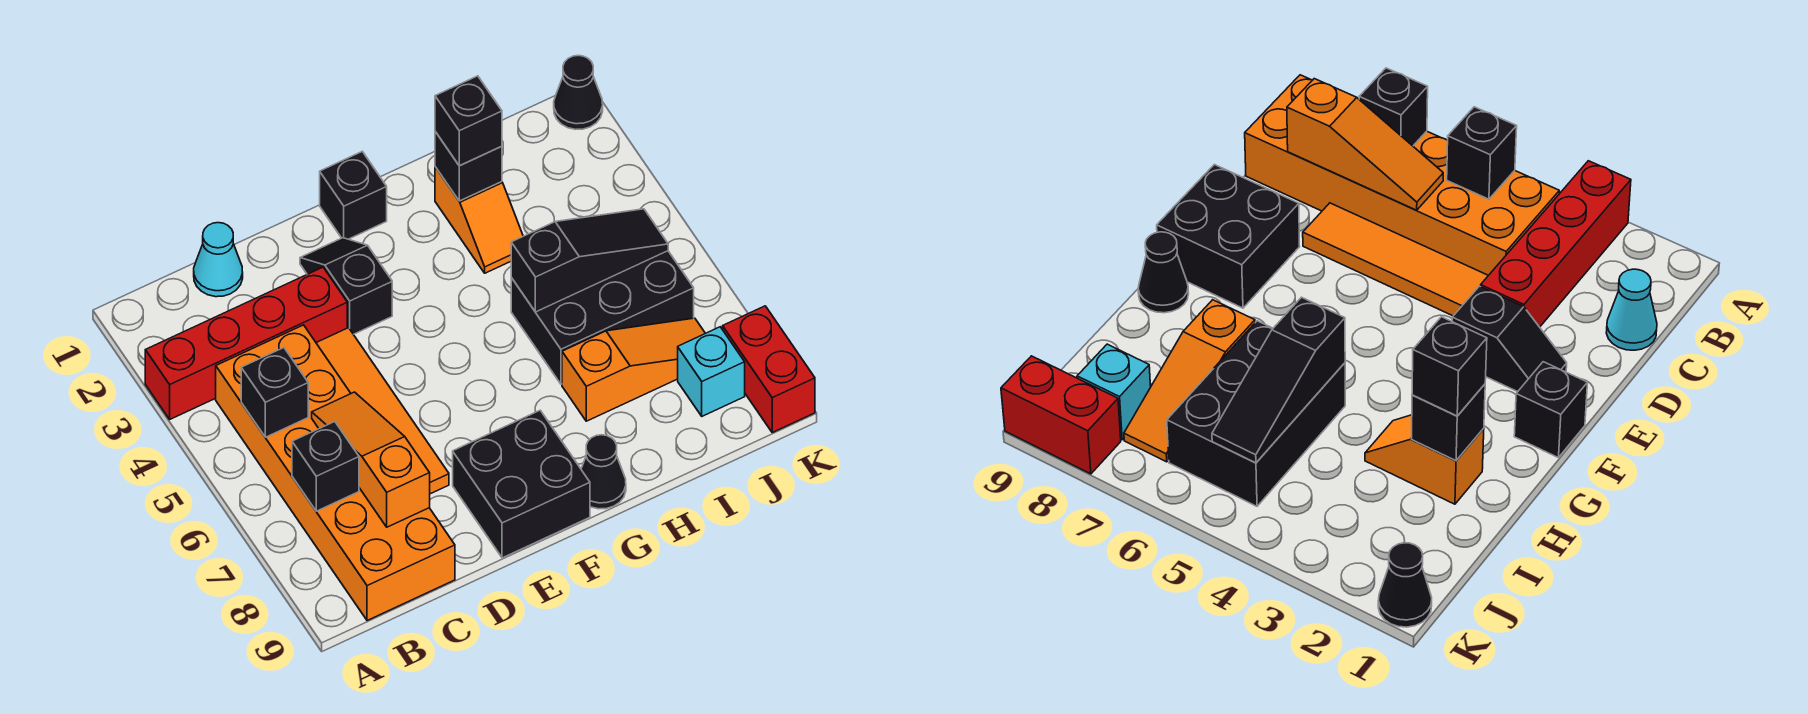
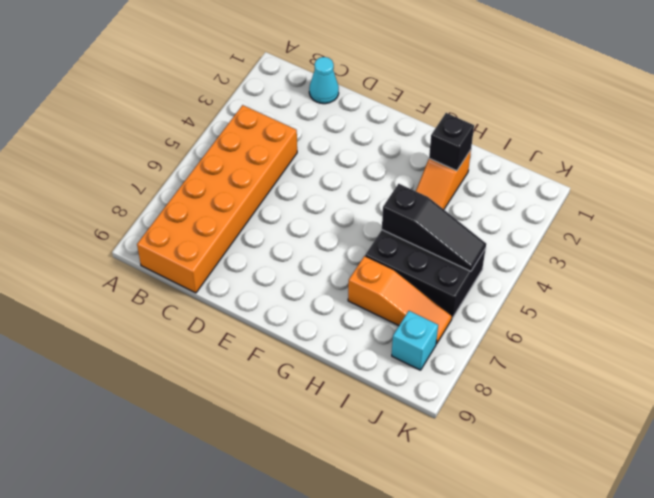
none -> red brick A3:D3 level 1
none -> orange tile D4:D7 level 1
none -> black slope E2:E3 level 1 top 3

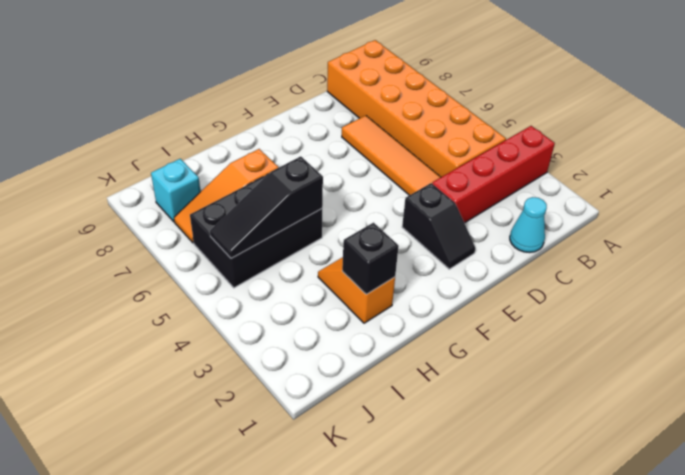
none -> black brick E8:F9 level 1
none -> black brick F1 level 1
none -> black cone G9 level 1

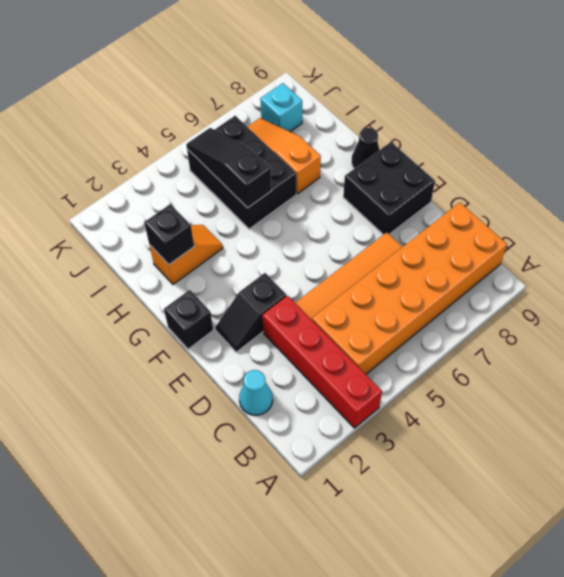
none -> black cone K1 level 1
none -> red brick K8:K9 level 1
none -> black brick B5 level 2

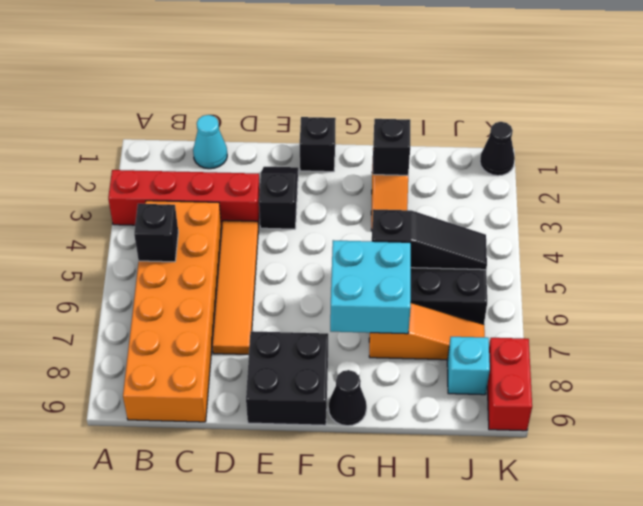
cyan brick G6:H7 level 2 -> none
none -> black brick B7 level 2
none -> orange slope C6:C8 level 2 top 8
none -> black brick H2 level 3

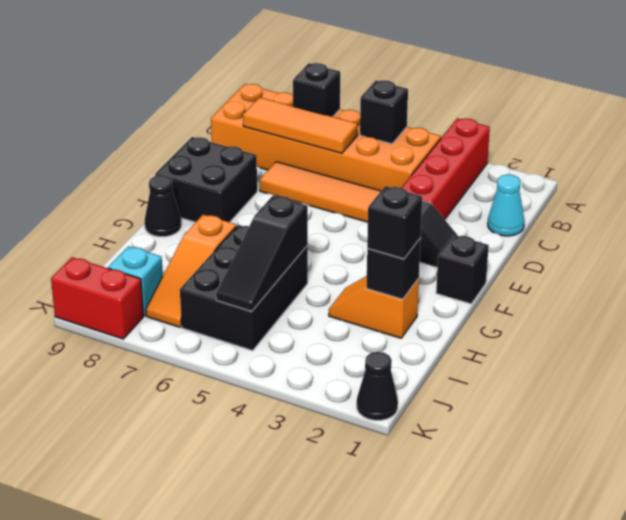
orange tile C6:C8 level 2 -> orange slope C6:C8 level 2 top 8

